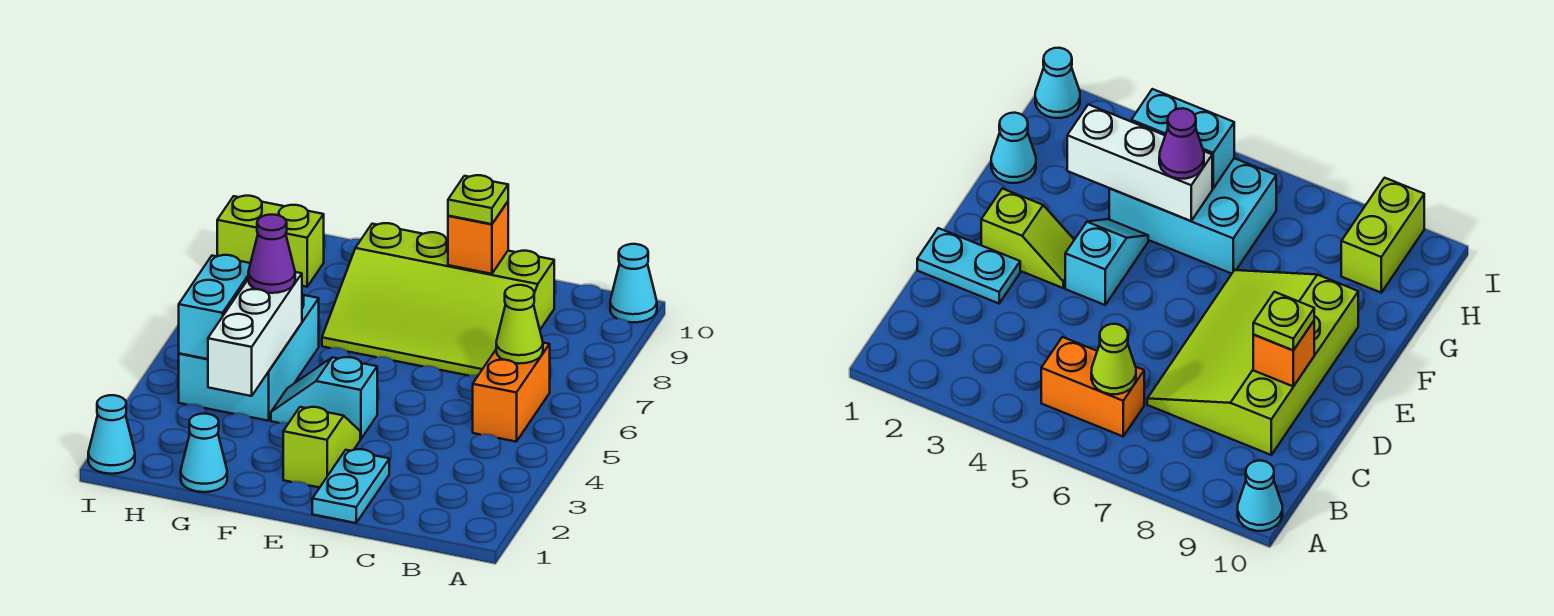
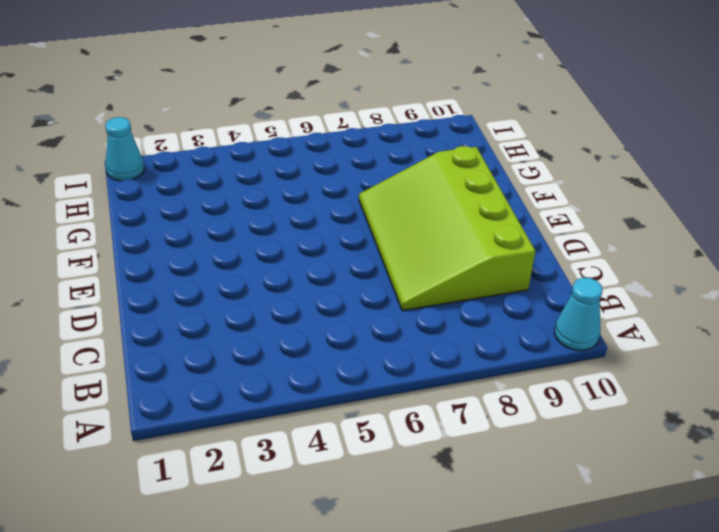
none -> orange brick B5:B6 level 1
none -> cyan plate D1:D2 level 1
none -> lime slope E2:E3 level 1 top 2

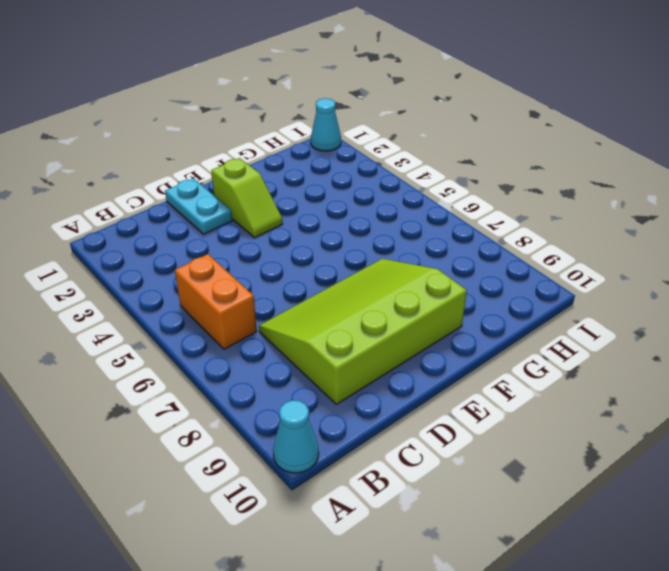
none -> cyan slope E4:F4 level 1 top E
none -> cyan cone G1 level 1
none -> cyan brick G4:H6 level 1

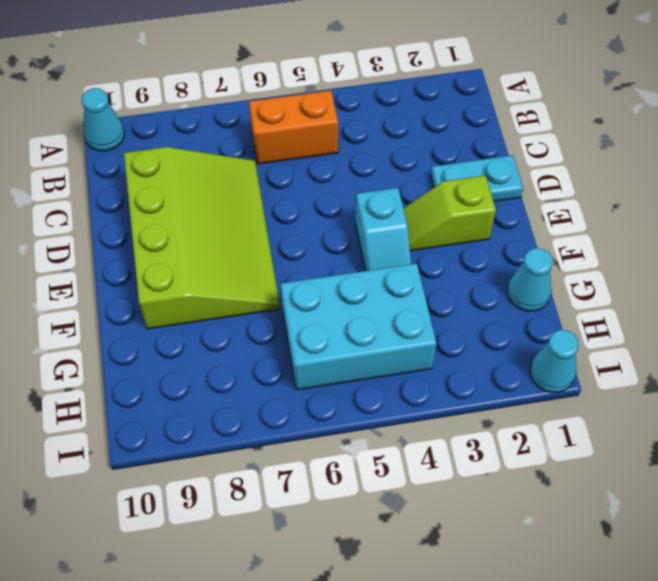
none -> lime brick H9:I9 level 1
none -> lime cone B6 level 2
none -> orange brick D9 level 2

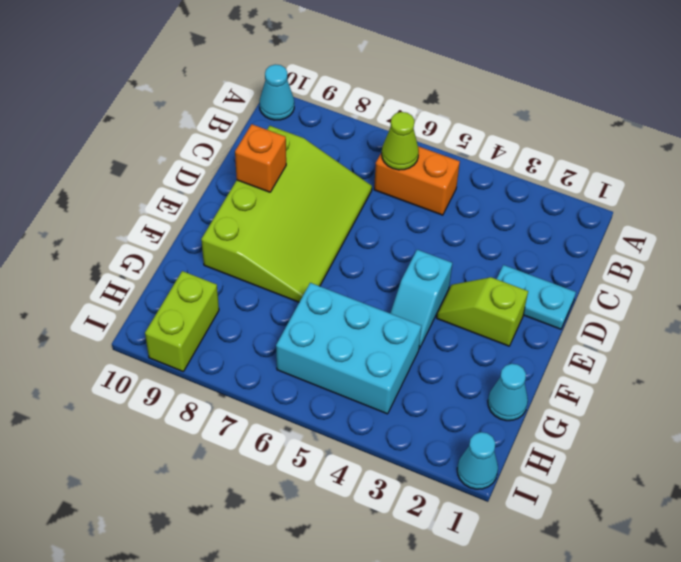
none -> white brick G3:G5 level 2
none -> cyan brick H4:H5 level 2
none -> lime plate D9 level 3

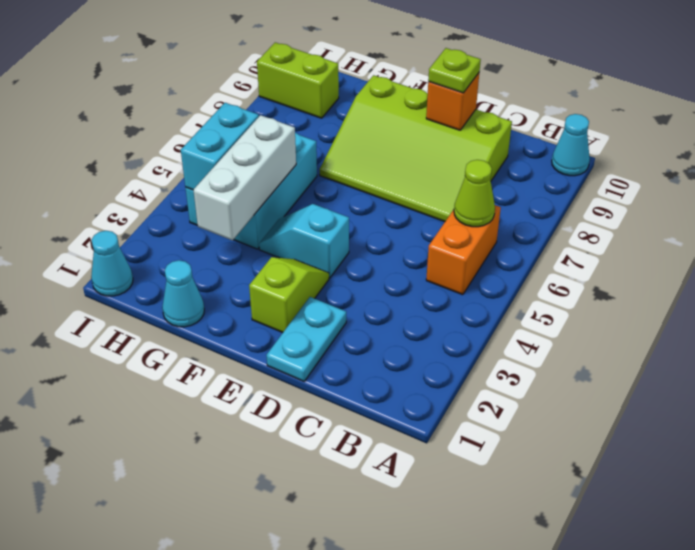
none -> purple cone G5 level 3

